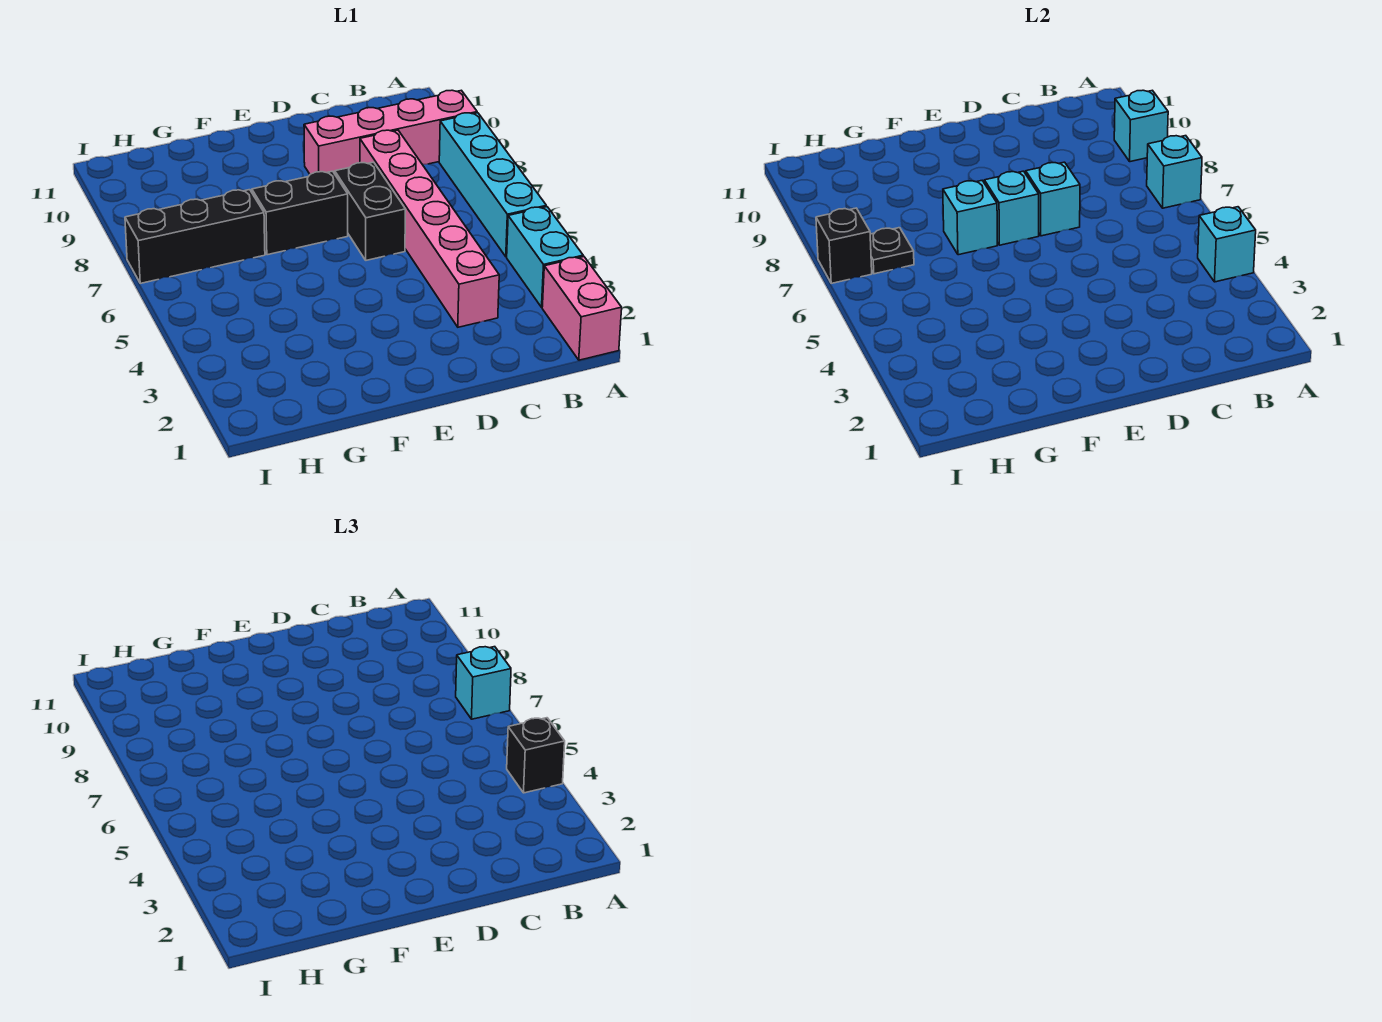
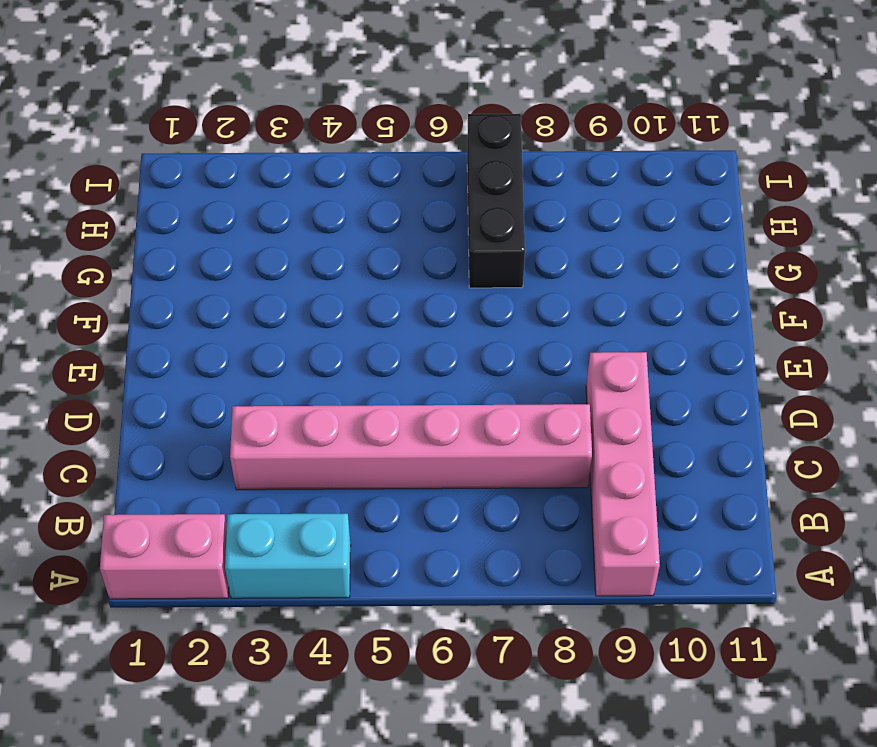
none -> cyan brick A5:A8 level 1
none -> black brick D6:D7 level 1
none -> black brick E7:F7 level 1

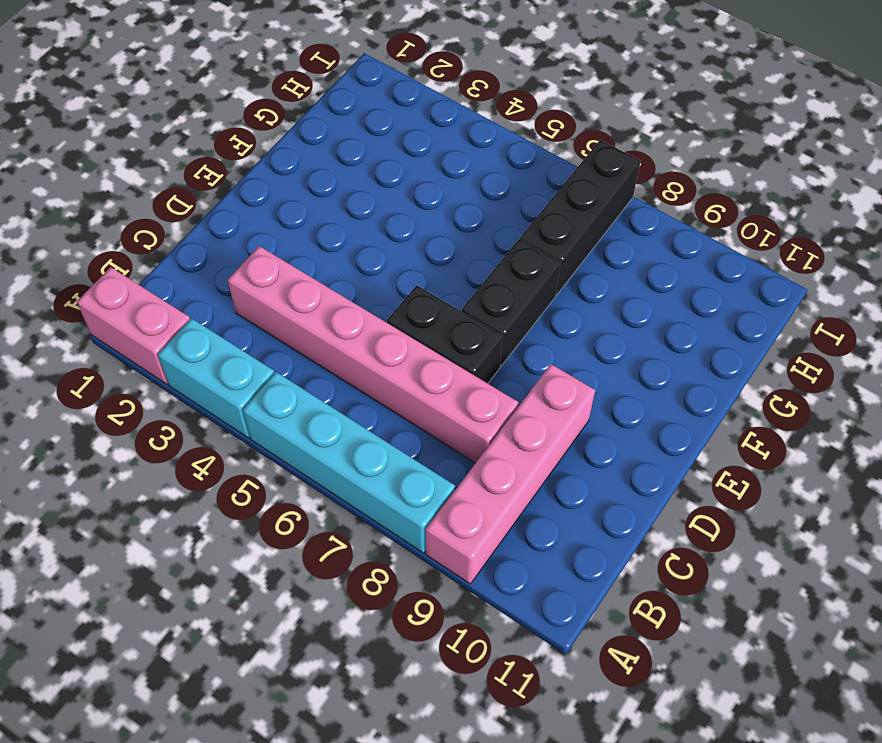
none -> cyan brick A4 level 2
none -> cyan brick A7 level 2
none -> cyan brick A9 level 2

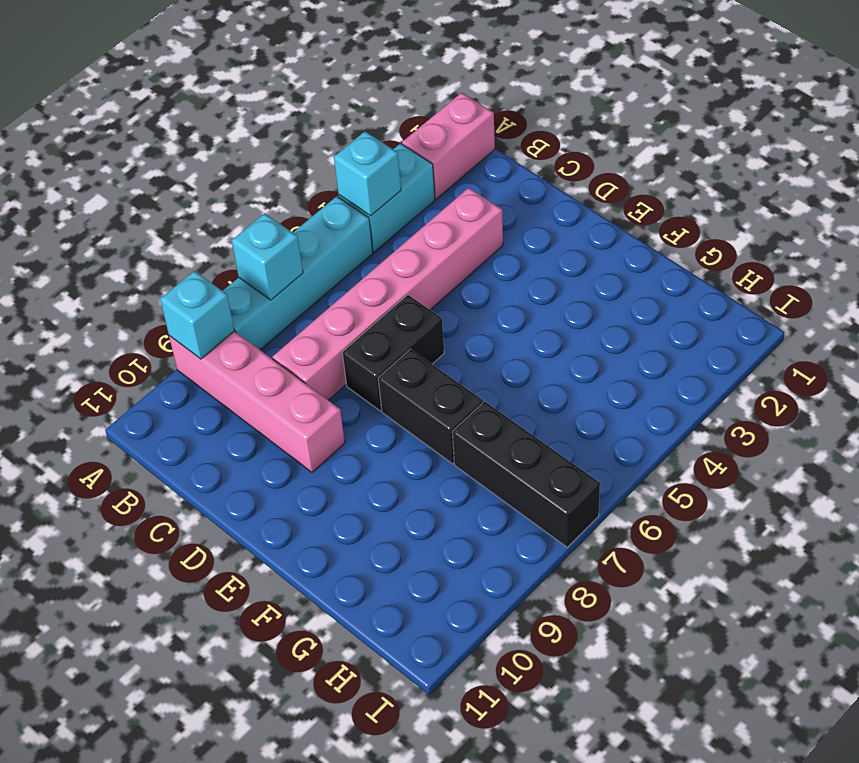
none -> cyan brick D7 level 2
none -> cyan brick E7 level 2
none -> cyan brick F7 level 2

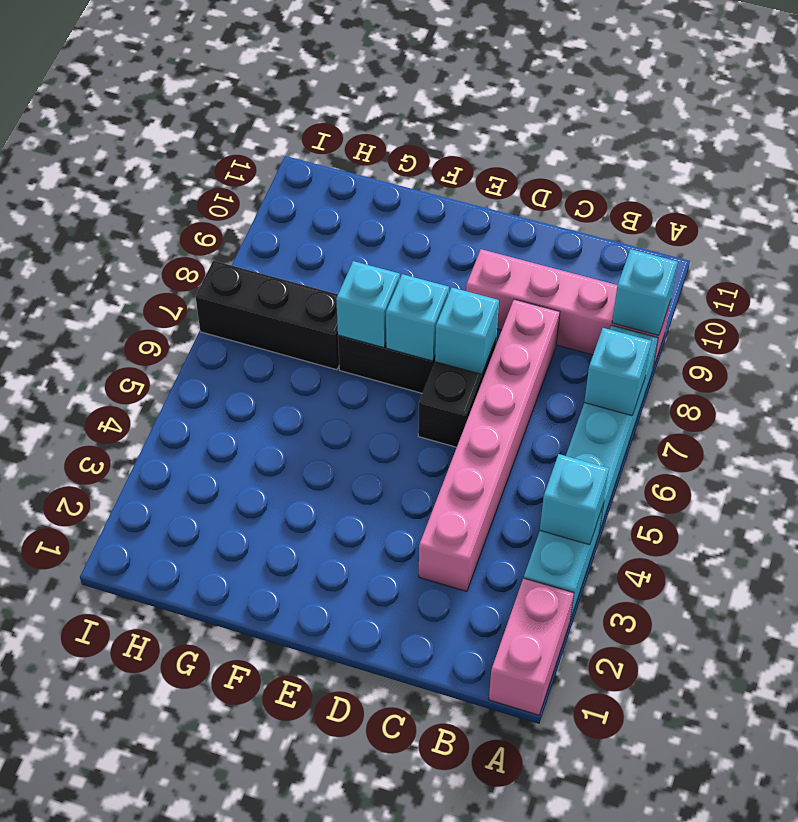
none -> black plate H7 level 2
none -> black brick I7 level 2
none -> black brick A4 level 3

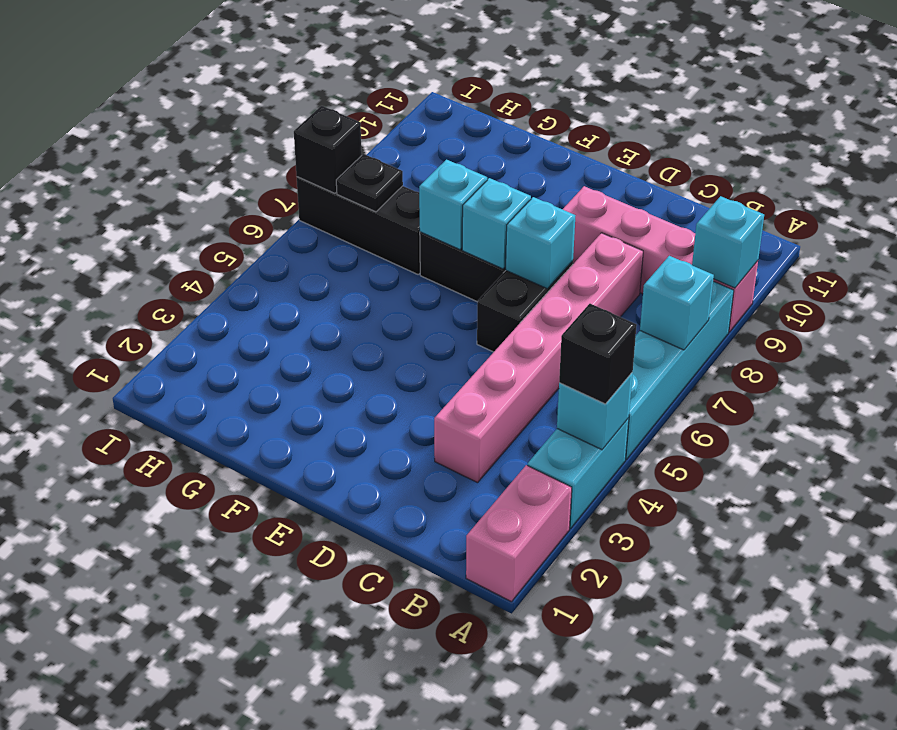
none -> cyan brick A7 level 3

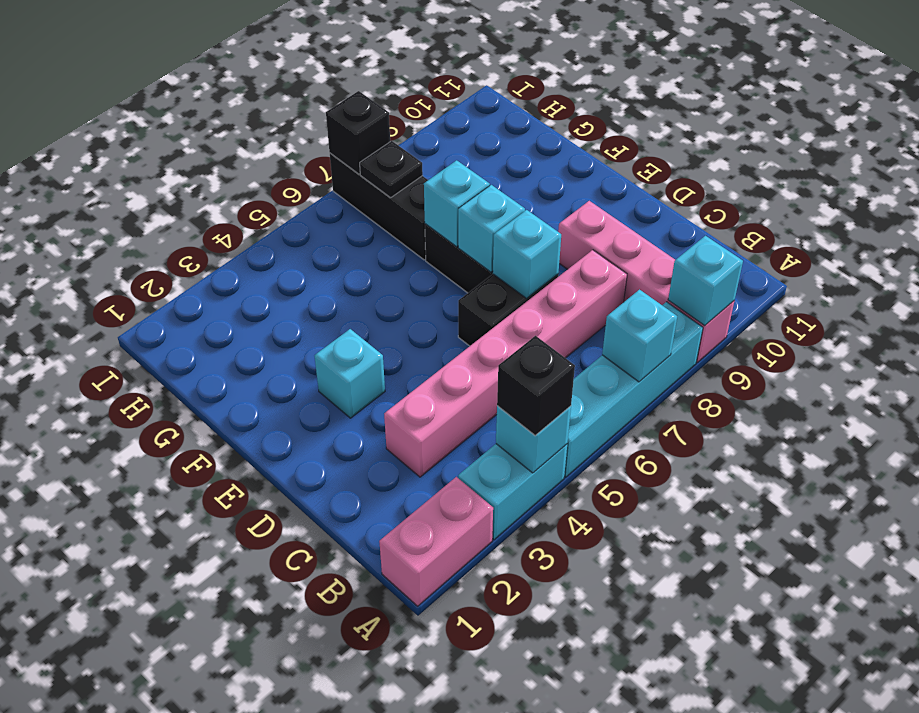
cyan brick E3 level 1 -> cyan brick A7 level 3

